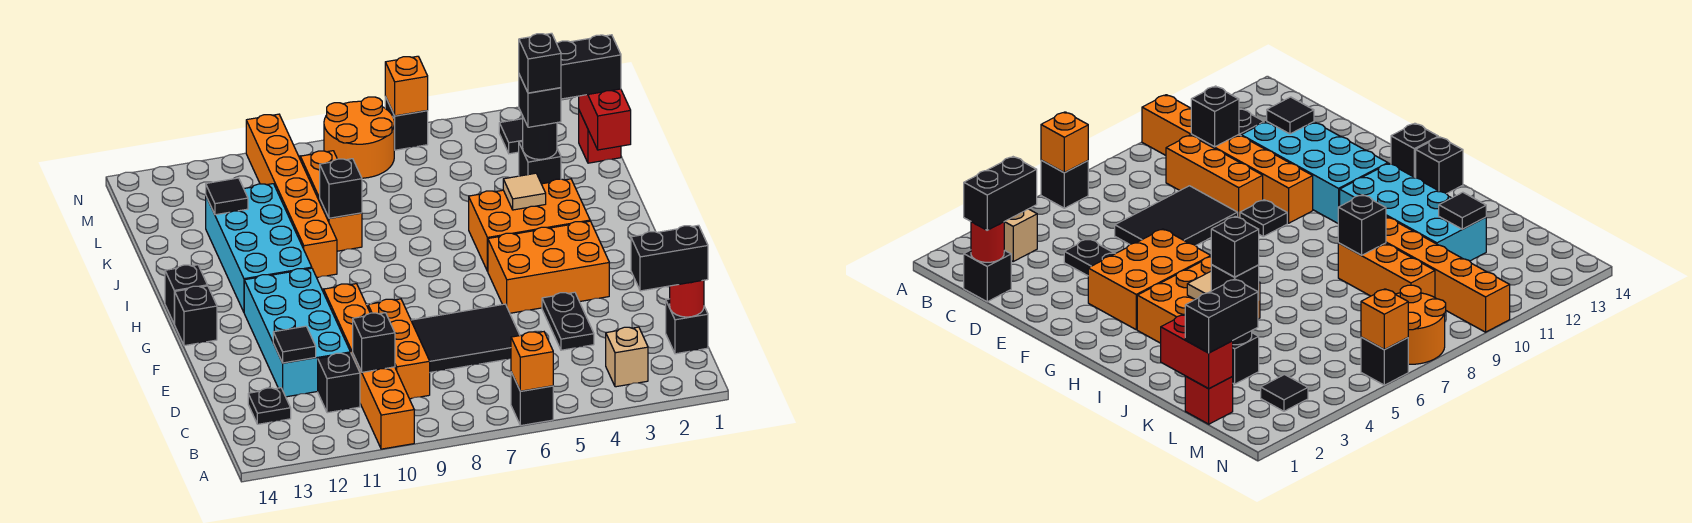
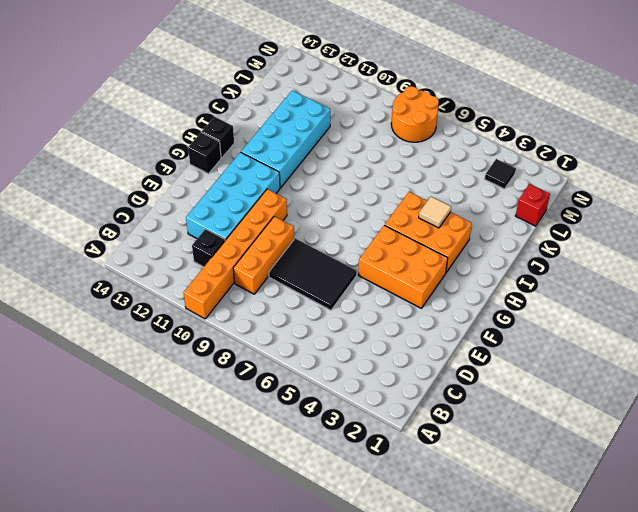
none -> black brick A6 level 1
none -> tan brick B3 level 1
none -> black brick C1 level 1
none -> black plate C13 level 1

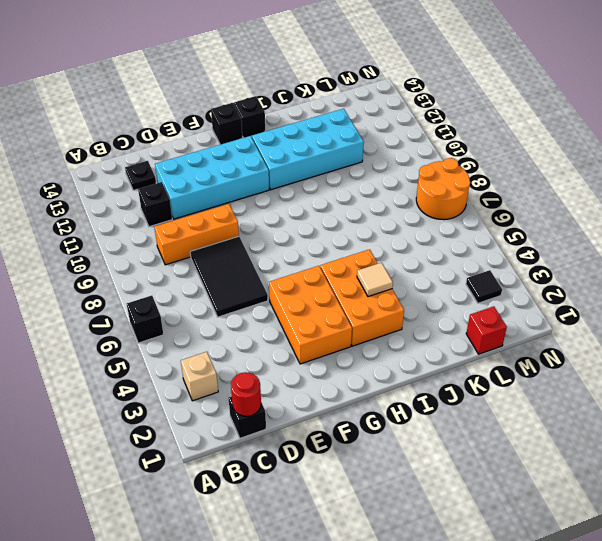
none -> orange brick A10:F10 level 1
none -> black plate D4:E4 level 1
none -> black plate F9 level 1
none -> orange brick I10:N10 level 1

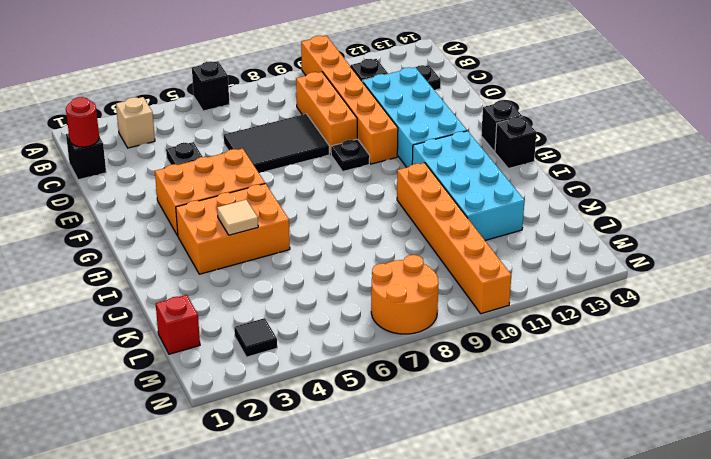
none -> orange brick J9:L9 level 1
none -> black brick K3 level 1
none -> black brick N6 level 1
none -> orange brick A6 level 2

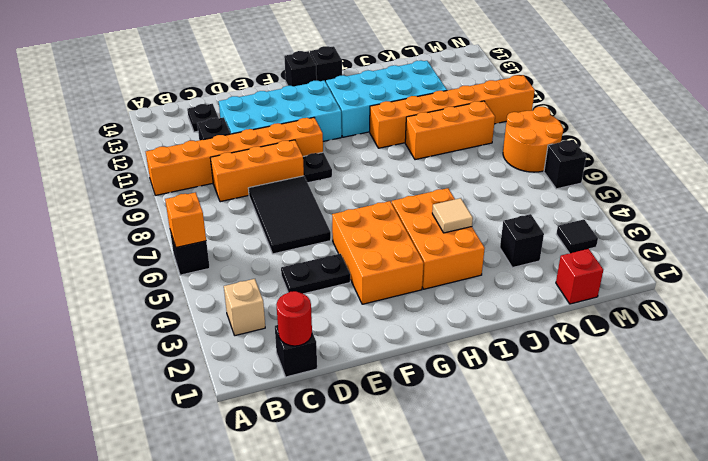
none -> black brick C10 level 2
none -> black tile D12 level 2
none -> black brick J9 level 2
none -> red brick K1:L1 level 2

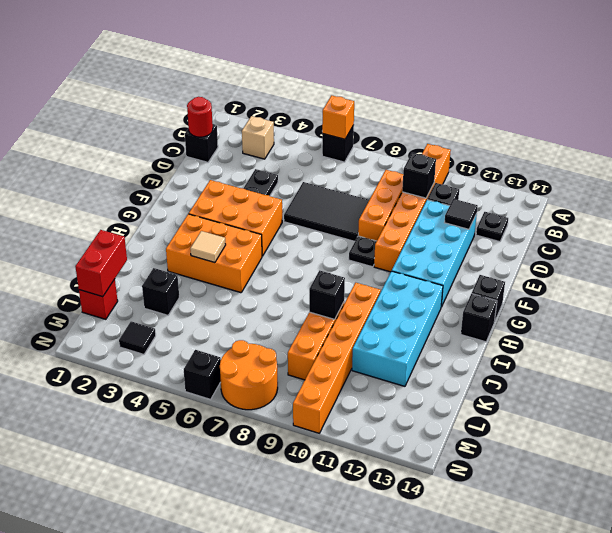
none -> black round brick K3 level 2
none -> black tile K12 level 2
none -> orange brick N6 level 2
none -> black brick C1:C2 level 3

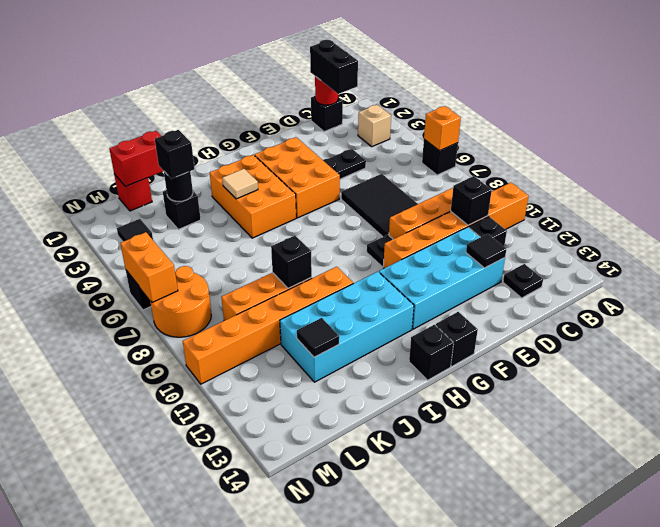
orange brick N6:N7 level 2 -> orange brick N6 level 2
none -> black brick L1:L2 level 3
none -> black brick K3 level 4

